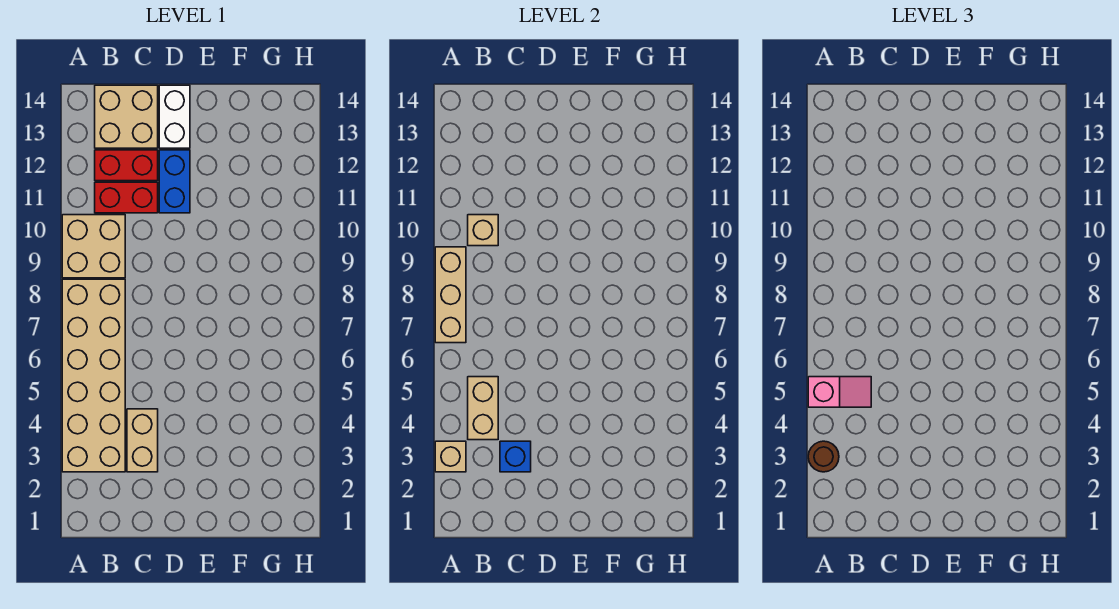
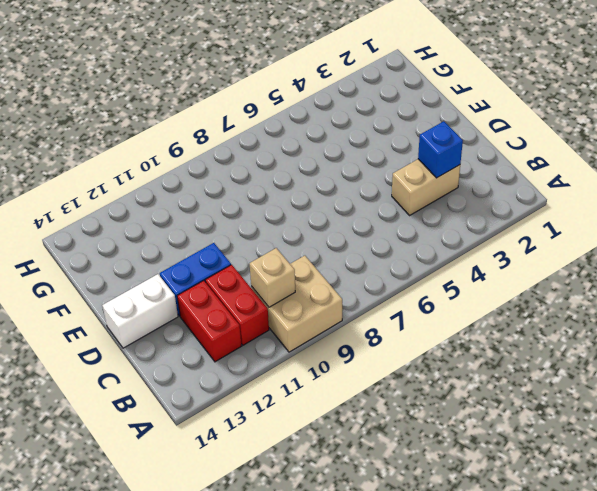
none -> tan brick A3:B8 level 1
none -> tan brick B13:C14 level 1
none -> tan brick A3 level 2

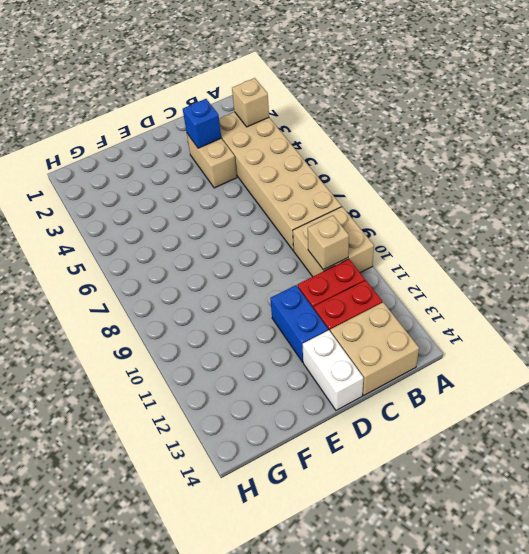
none -> tan brick A7:A9 level 2
none -> tan brick B4:B5 level 2
none -> brown round brick A3 level 3

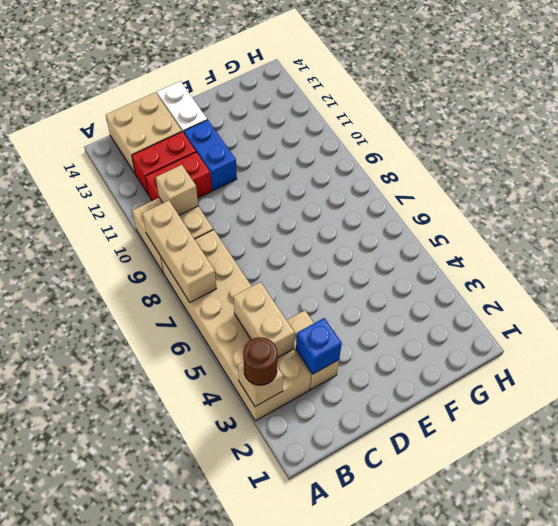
none -> pink slope A5:B5 level 3 top A

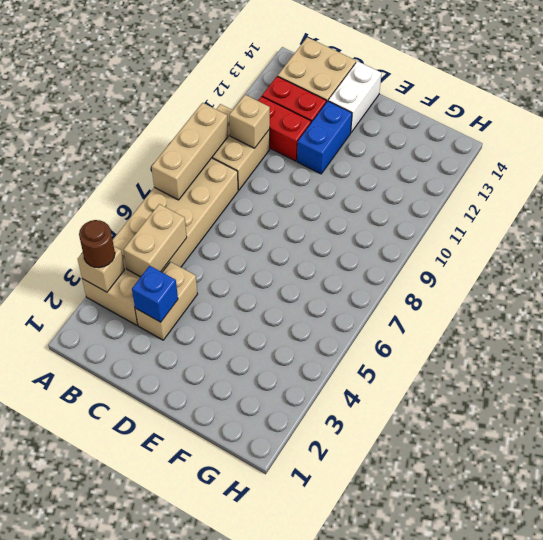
none -> pink slope A5:B5 level 3 top A

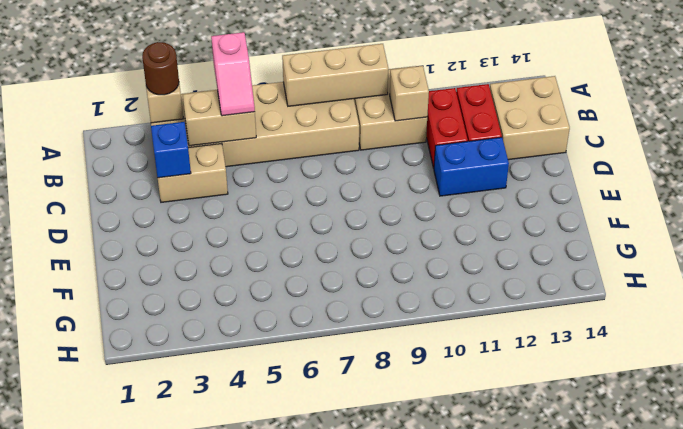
none -> white brick D13:D14 level 1

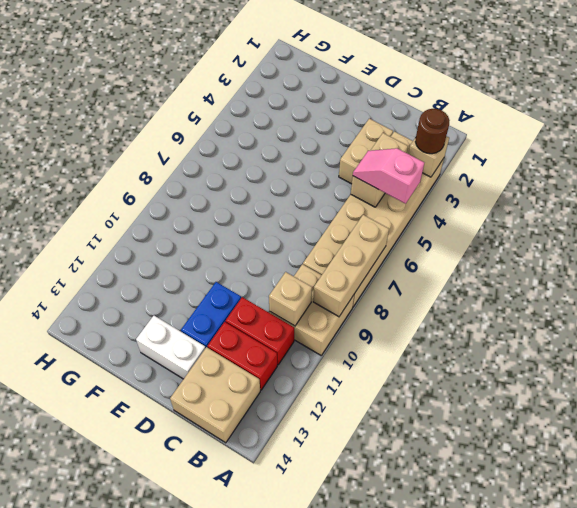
white brick D13:E13 level 1 -> white brick D13:D14 level 1
none -> blue brick C3 level 2

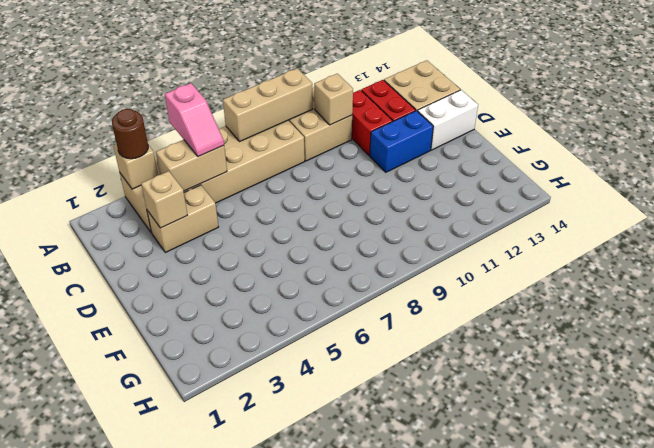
tan brick C3 level 2 -> blue brick C3 level 2

